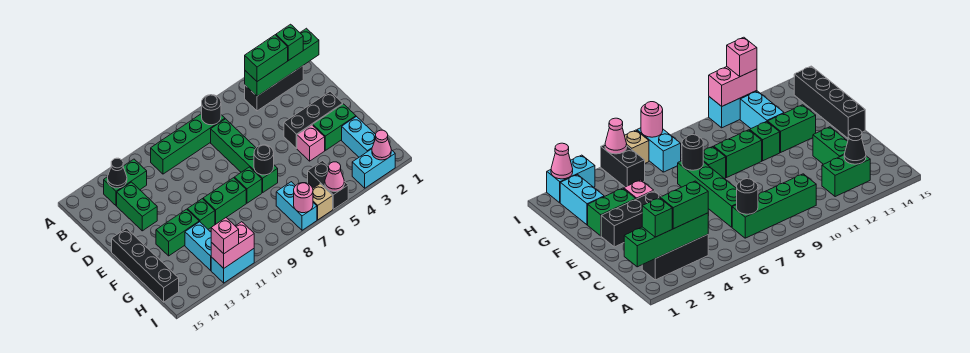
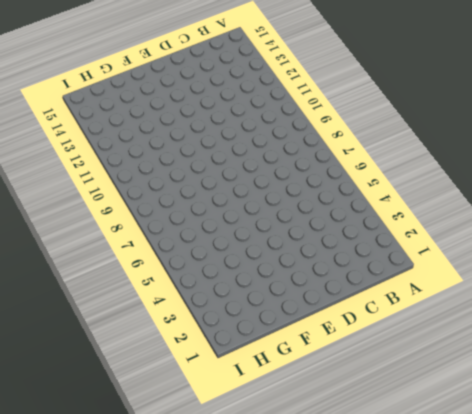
none -> black brick B2:B4 level 1
none -> green brick B7:B10 level 1
none -> green brick B12:B13 level 1
none -> green brick C7:F7 level 1

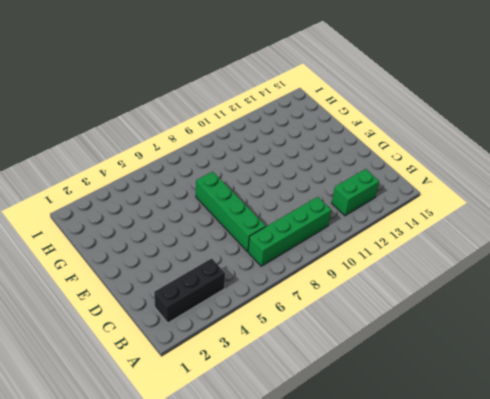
none -> green brick C13:D13 level 1
none -> black brick E2:E4 level 1
none -> black brick E15:H15 level 1
none -> green brick F2:F3 level 1

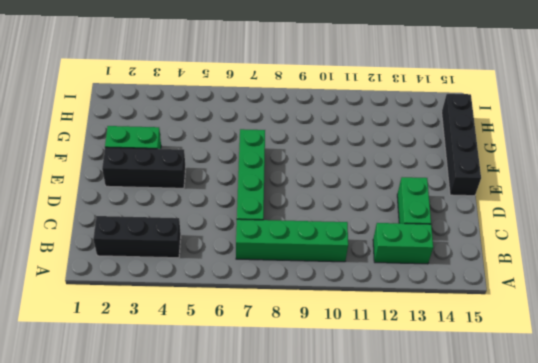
none -> pink brick F4 level 1
none -> green brick F8 level 1
none -> green brick F9:F10 level 1
none -> green brick F11 level 1

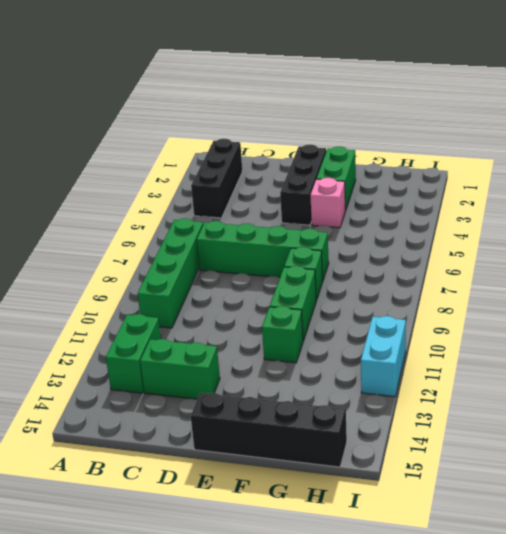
none -> green brick F12:F13 level 1
none -> cyan brick G2:H2 level 1
none -> cyan brick G12:H12 level 1
none -> black brick H5:I5 level 1

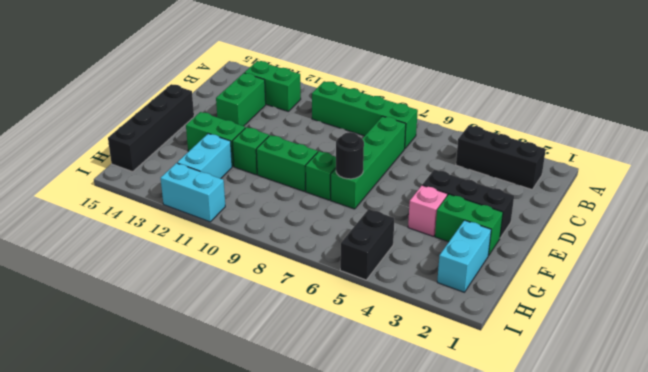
none -> cyan brick H7:I7 level 1
none -> cyan brick I2:I3 level 1
none -> tan brick I6 level 1
none -> green brick B1:B4 level 2

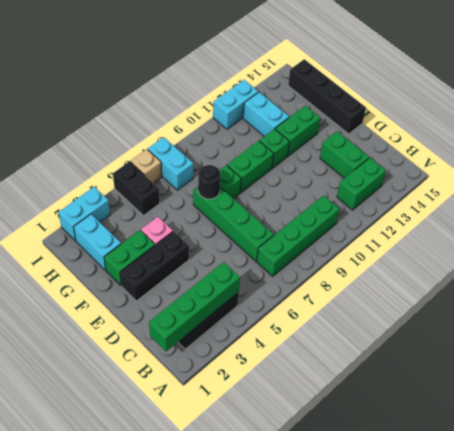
none -> black round brick B7 level 2
none -> black cone B13 level 2
none -> pink cone I2 level 2
none -> pink cone I5 level 2

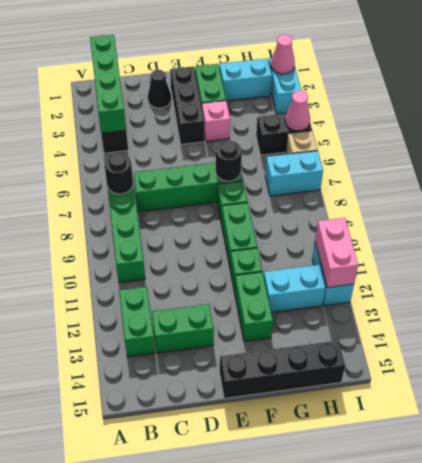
black cone D2 level 1 -> black cone B13 level 2
none -> pink round brick I7 level 2
none -> green brick B2 level 3
none -> green brick B3:B4 level 3
none -> pink brick I12 level 3

